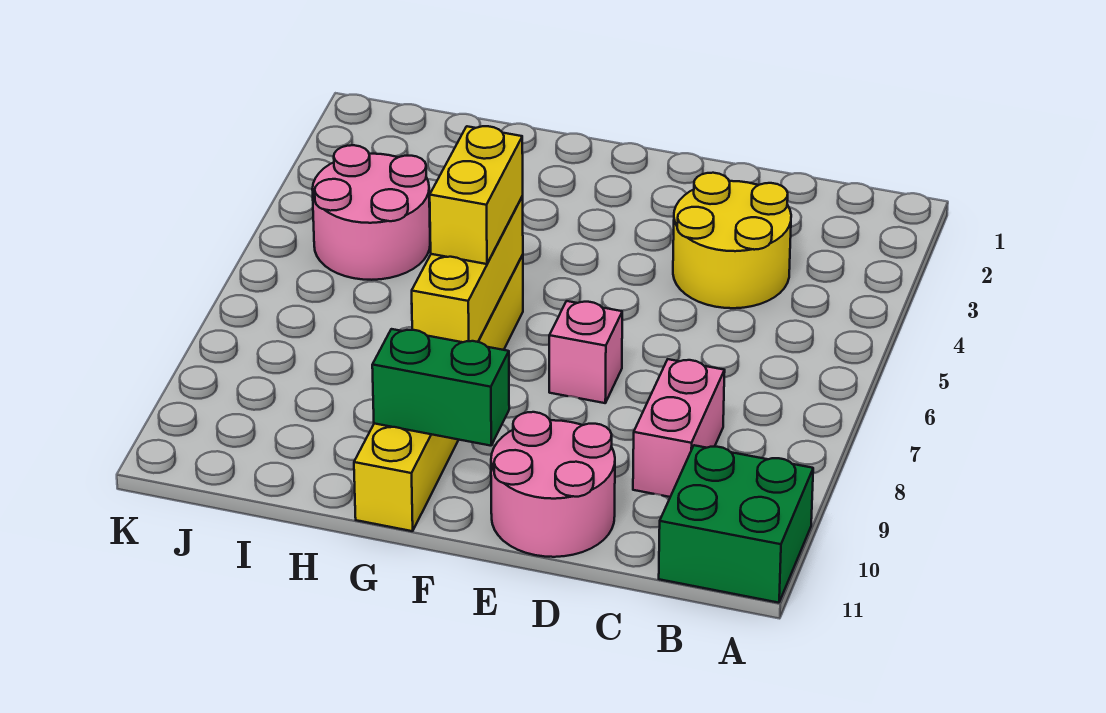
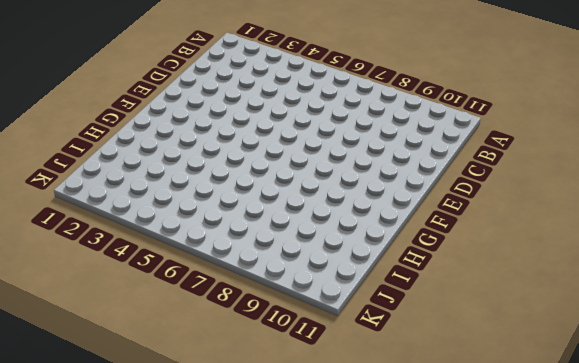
none -> green brick A10:B11 level 1
none -> yellow round brick C3:D4 level 1

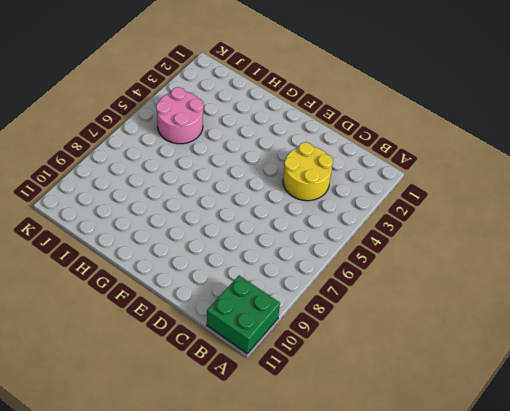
none -> pink brick C8:C9 level 1
none -> pink round brick D10:E11 level 1

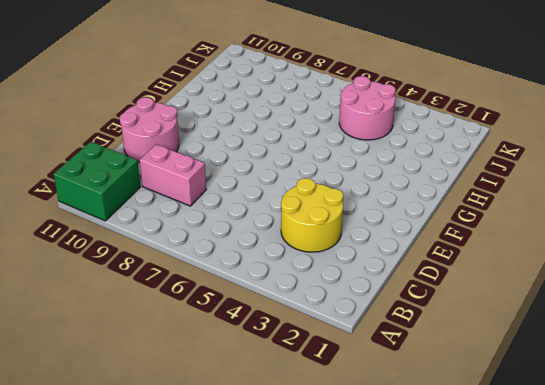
none -> pink brick E7 level 1
none -> yellow brick G6:G11 level 1

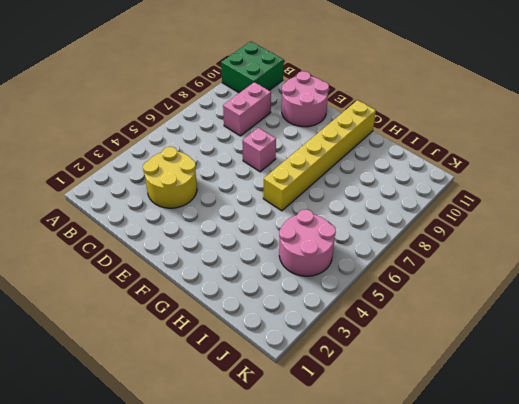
none -> green brick F10:G10 level 2
none -> yellow brick G6:G8 level 2

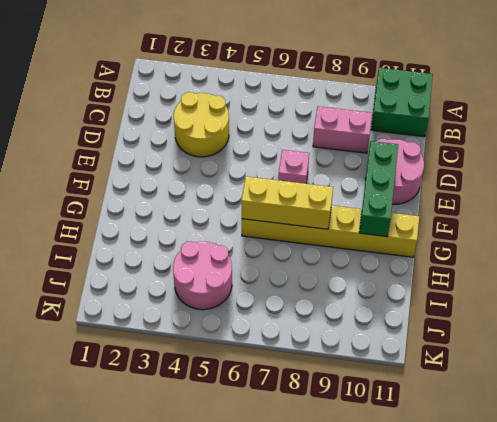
green brick E10:G10 level 2 -> green brick F10:G10 level 2
none -> yellow brick G6:G7 level 3

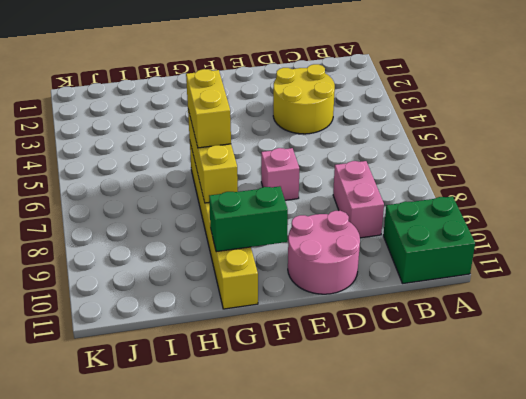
none -> pink round brick I4:J5 level 1

